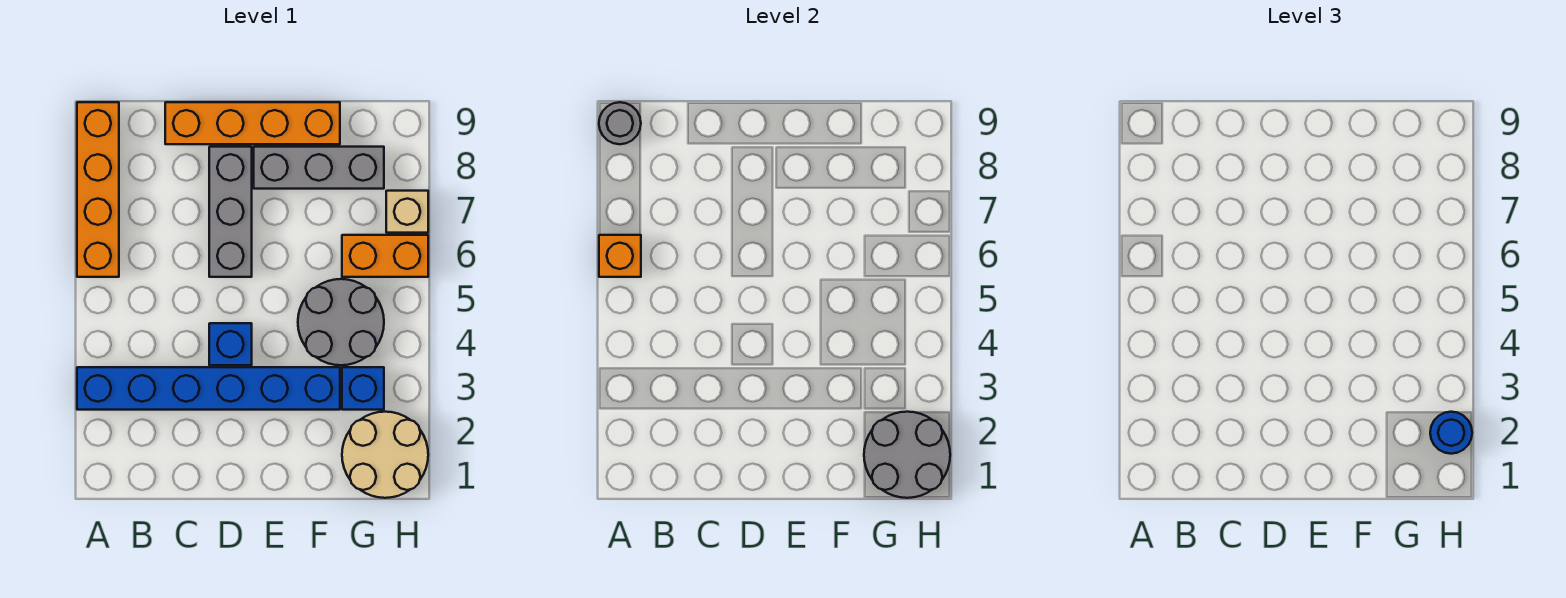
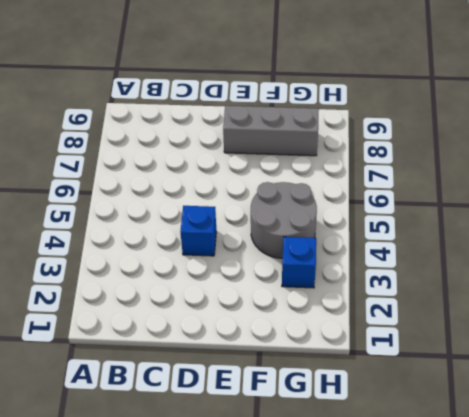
none -> blue brick A3:F3 level 1
none -> orange brick A6:A9 level 1
none -> orange brick C9:F9 level 1

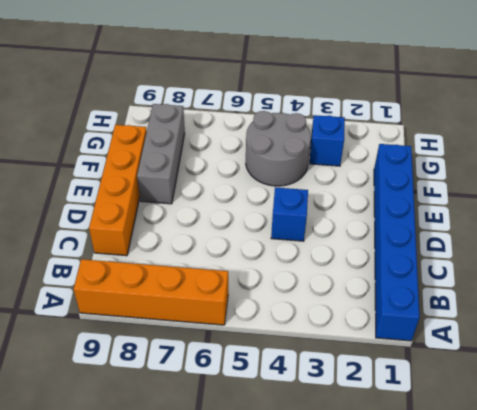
blue brick A1:F1 level 1 -> blue brick A3:F3 level 1
none -> grey brick D6:D8 level 1
none -> tan round brick G1:H2 level 1
none -> orange brick G6:H6 level 1

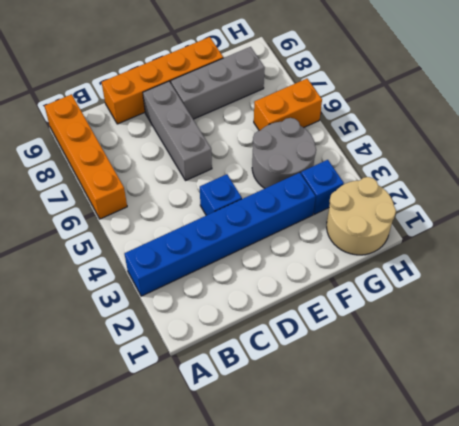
none -> tan brick H7 level 1
none -> orange brick A6 level 2
none -> grey round brick A9 level 2

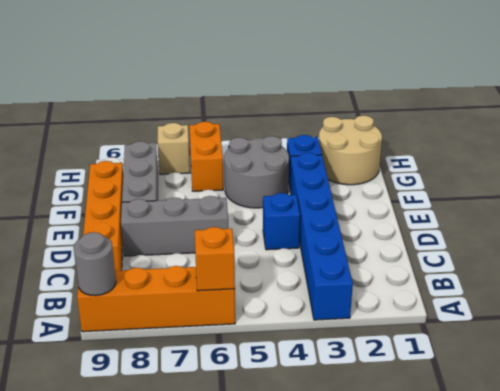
none -> grey round brick G1:H2 level 2
none -> blue round brick H2 level 3

